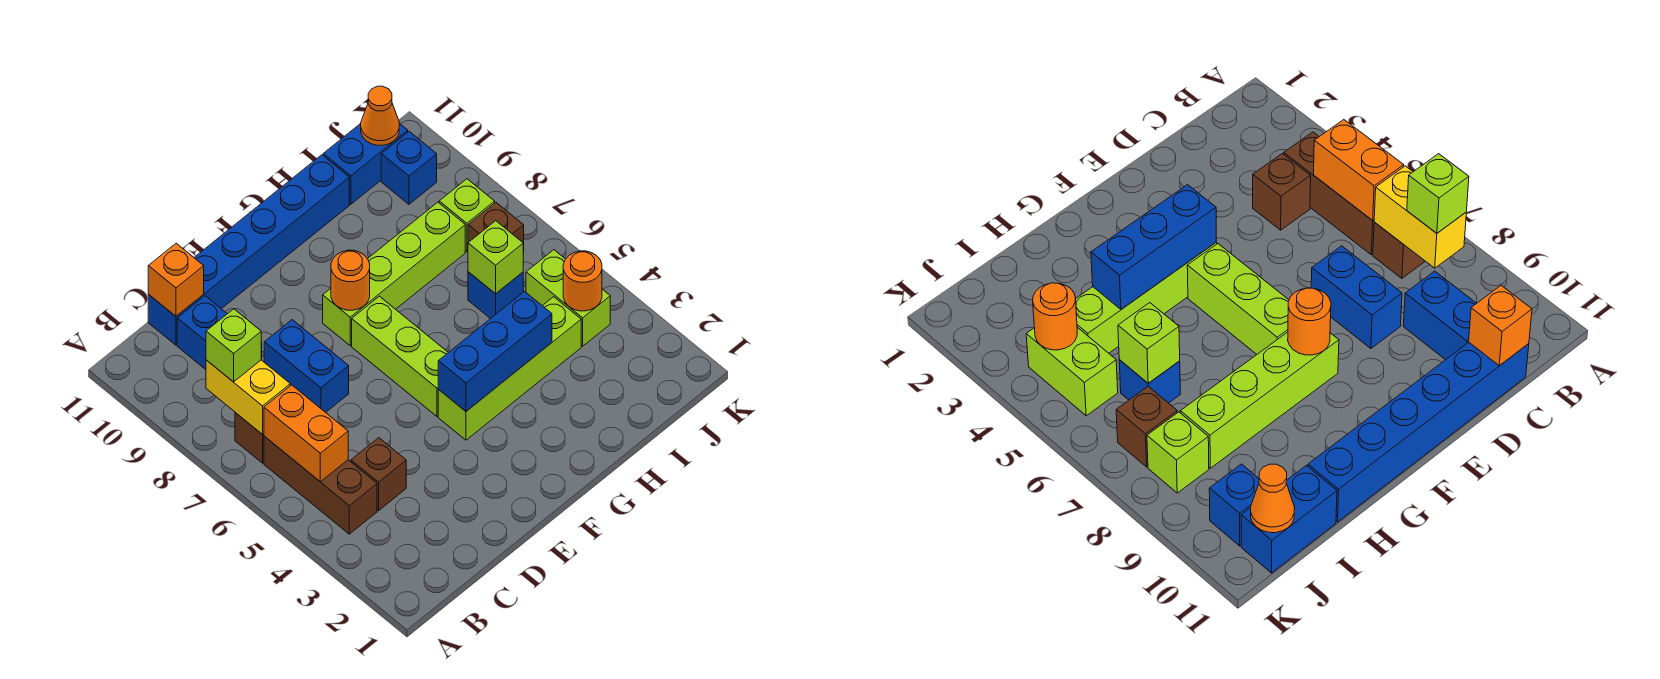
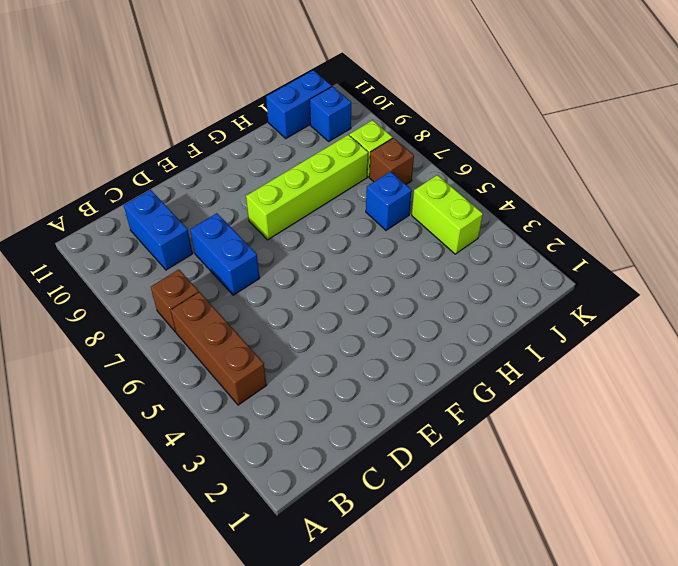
none -> brown brick C4 level 1
none -> blue brick C11:H11 level 1
none -> lime brick F4:I4 level 1

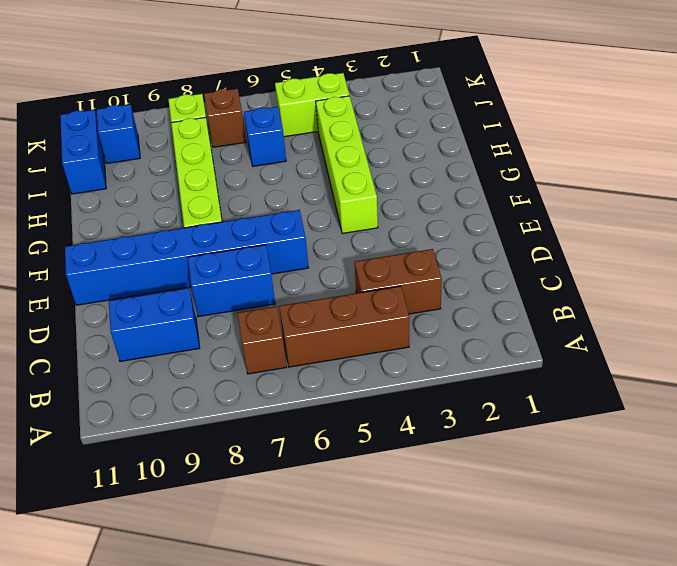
brown brick C3:C4 level 1 -> brown brick C4 level 1
blue brick E6:E11 level 1 -> blue brick C11:H11 level 1
none -> lime brick F5:F7 level 1
none -> orange brick B5:B6 level 2
none -> yellow brick B7:B8 level 2

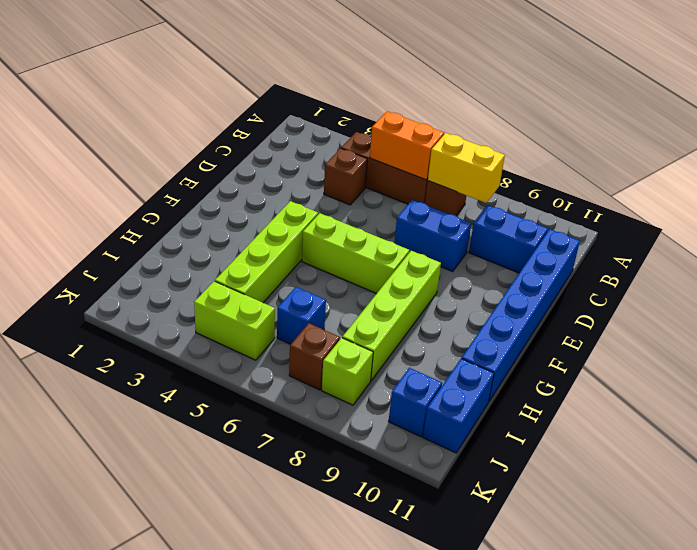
none -> orange brick C11 level 2
none -> blue brick F4:H4 level 2
none -> orange round brick F8 level 2

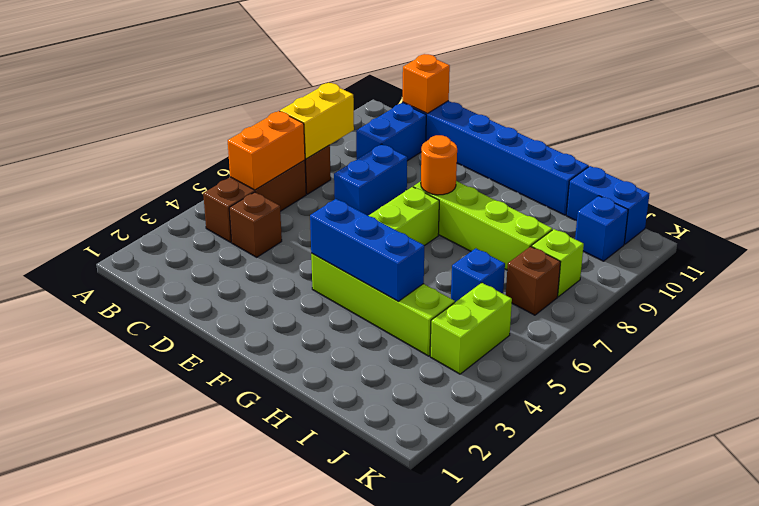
none -> lime brick I6 level 2
none -> orange round brick J4 level 2
none -> orange cone J11 level 2

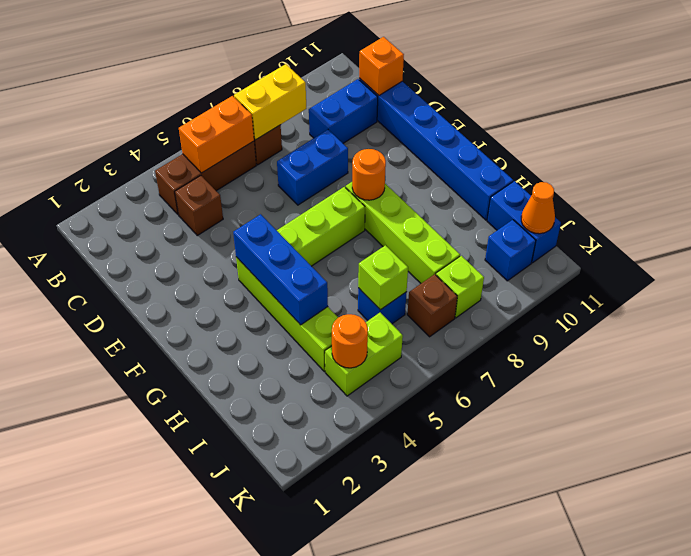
none -> lime brick B8 level 3

